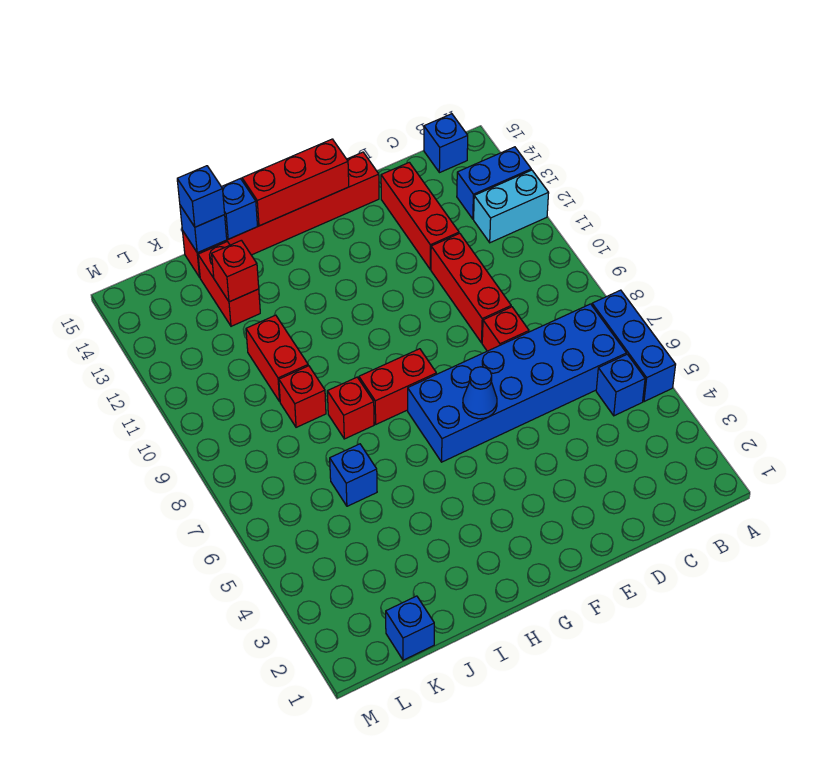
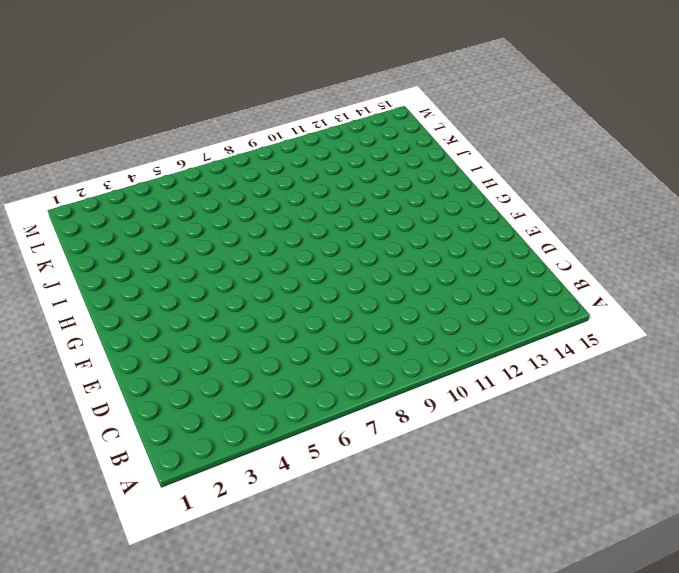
none -> blue brick A5:A7 level 1
none -> cyan brick A12:B12 level 1
none -> blue brick A13:B13 level 1

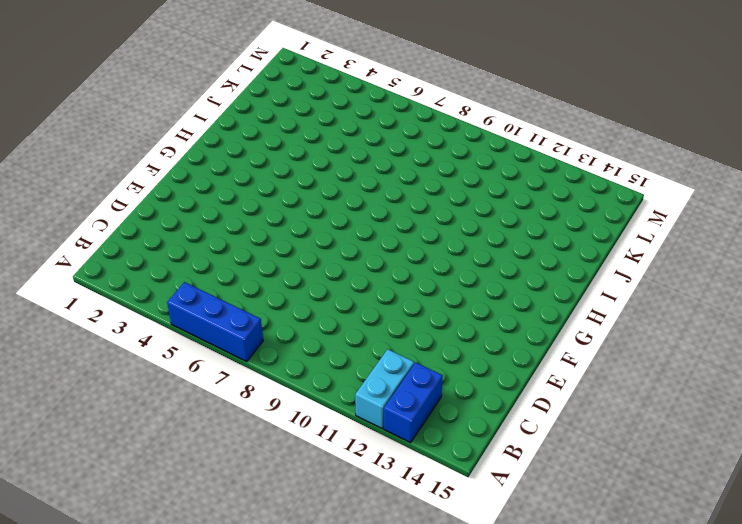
none -> blue brick B5 level 1
none -> blue brick B6:G7 level 1
none -> blue brick B15 level 1

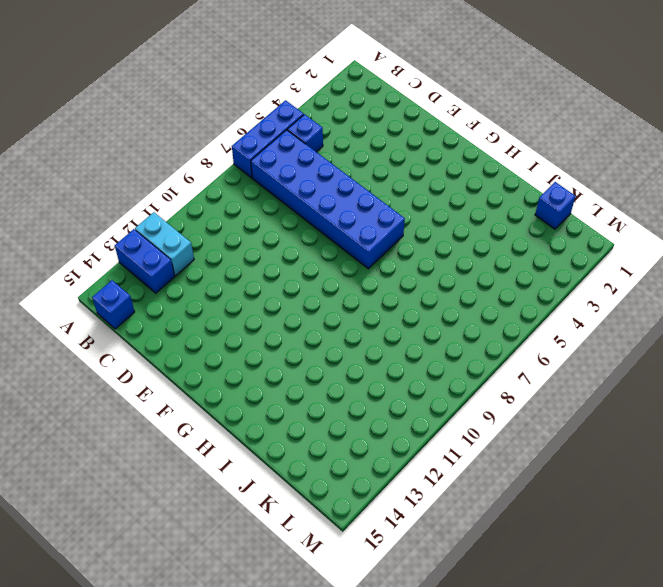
none -> red brick D8 level 1
none -> red brick D9:D11 level 1
none -> red brick D12:D14 level 1

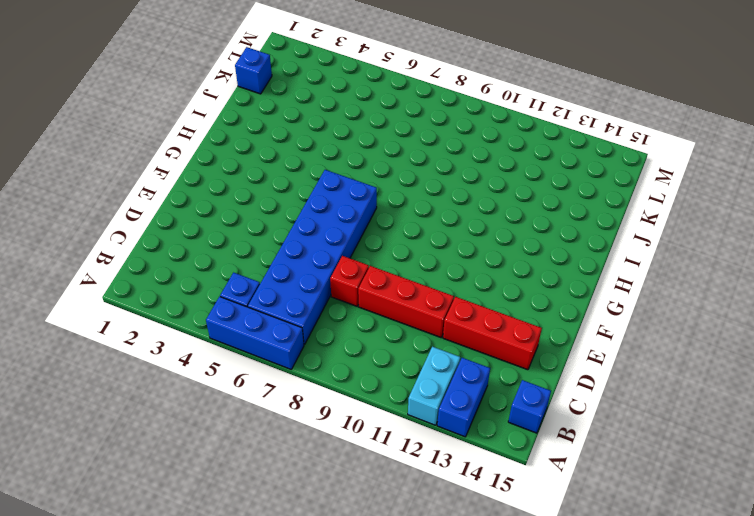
none -> red brick E15:J15 level 1
none -> red brick G8:H8 level 1
none -> red brick I8 level 1

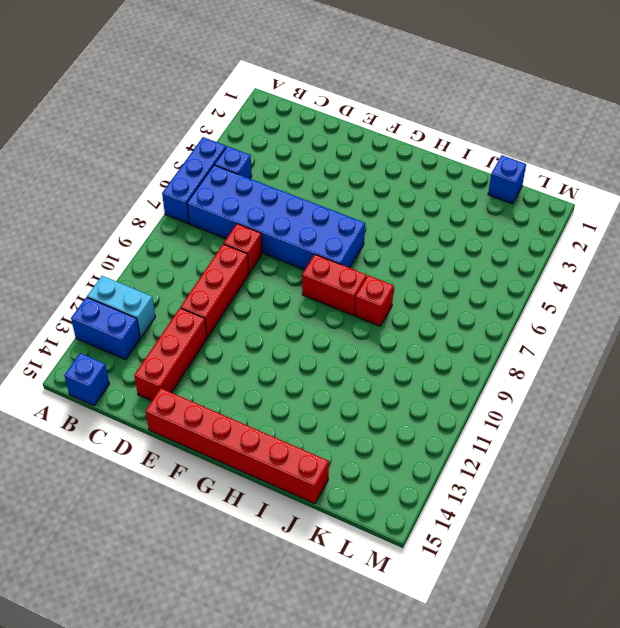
none -> blue brick J6 level 1
none -> red brick J9 level 1
none -> red brick J10:J11 level 1

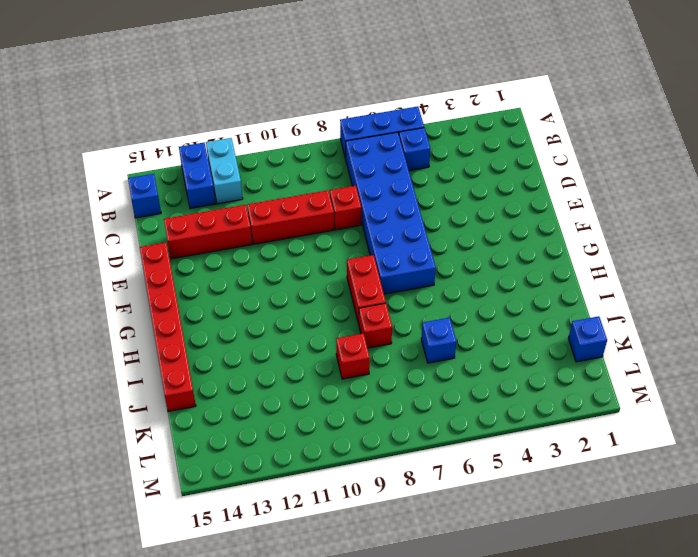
none -> red brick J10:J11 level 1
none -> red brick J13:J14 level 1
none -> blue cone F6 level 2

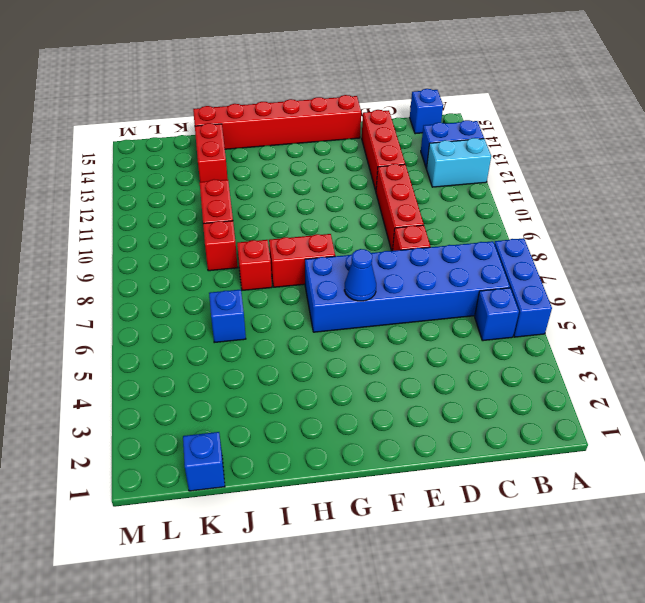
none -> red brick F15:H15 level 2
none -> blue brick I15 level 2
none -> red brick J13 level 2

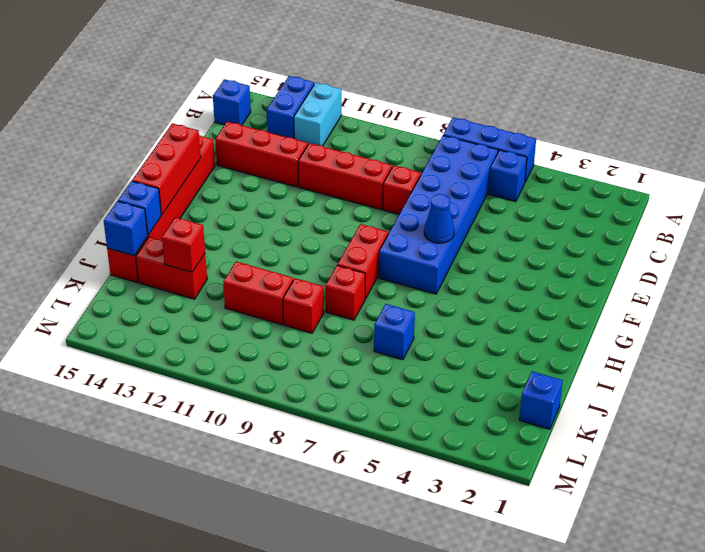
none -> blue brick J15 level 3

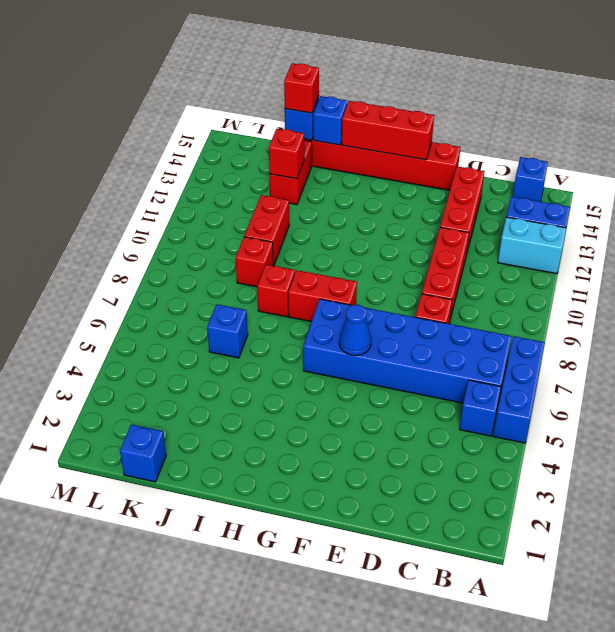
red brick J15 level 3 -> blue brick J15 level 3

